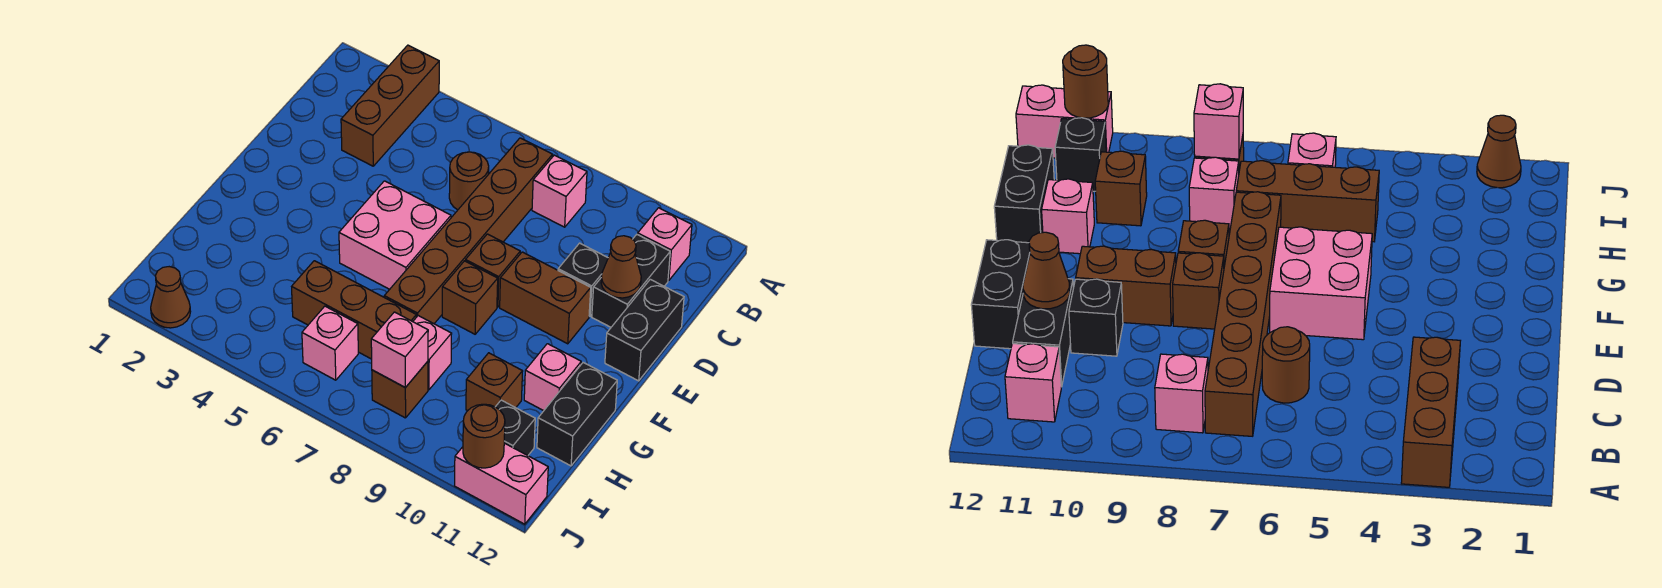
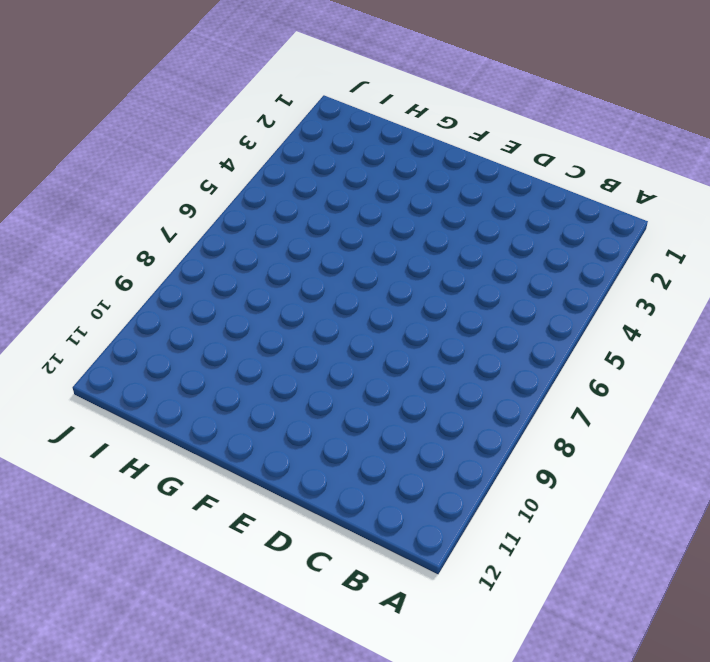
none -> brown brick A3:C3 level 1
none -> brown brick B7:G7 level 1
none -> pink brick B8 level 1

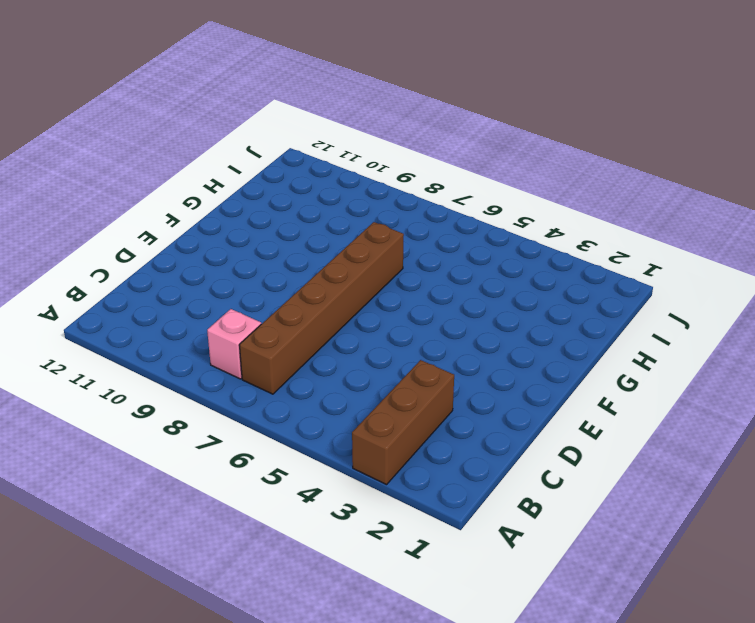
none -> pink brick B11 level 1
none -> brown round brick C6 level 1
none -> black brick C11:D11 level 1

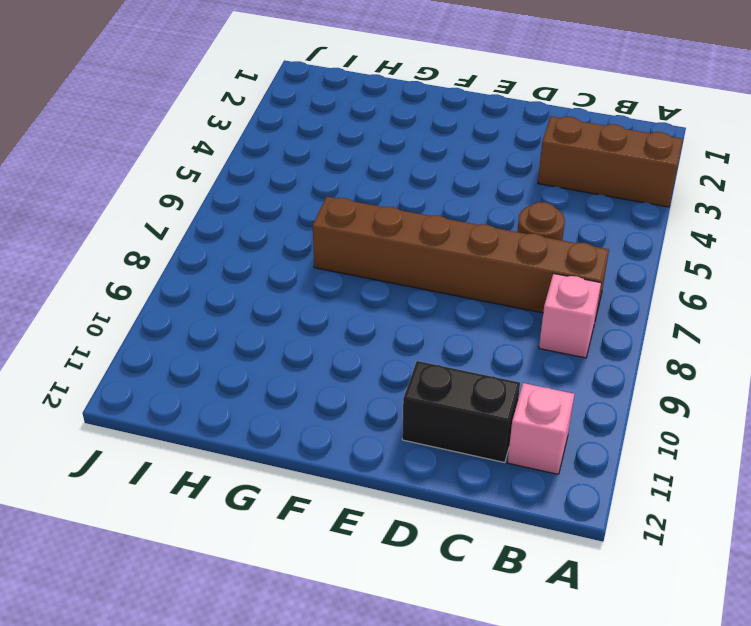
none -> black brick D10 level 1
none -> black brick D12:E12 level 1
none -> pink brick E5:F6 level 1

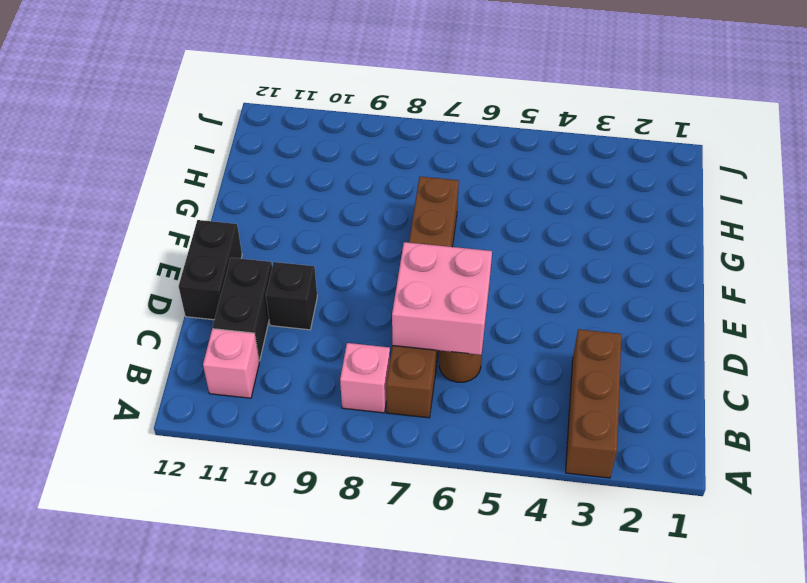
pink brick C6:D7 level 2 -> pink brick E5:F6 level 1
none -> brown brick E8 level 1
none -> brown brick E9:E10 level 1
none -> brown brick F8 level 1

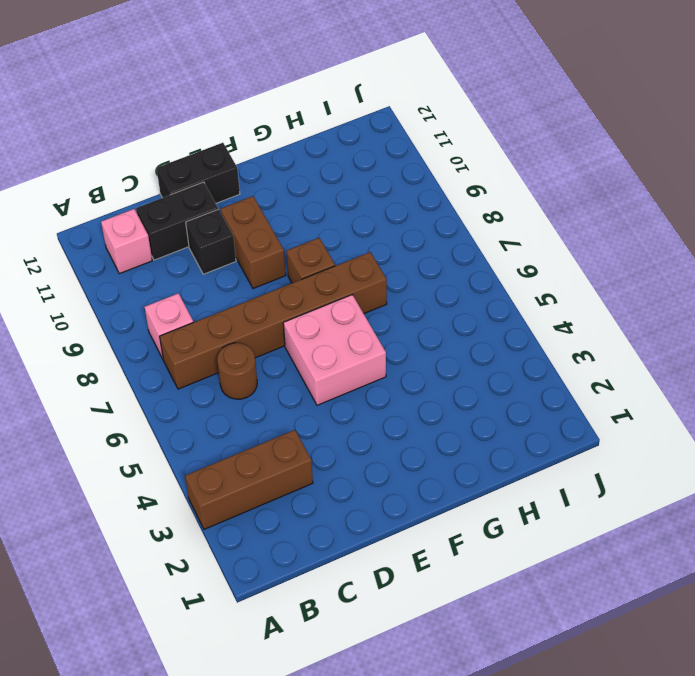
none -> brown brick E8 level 1
none -> pink brick G11 level 1
none -> black brick G12:H12 level 1

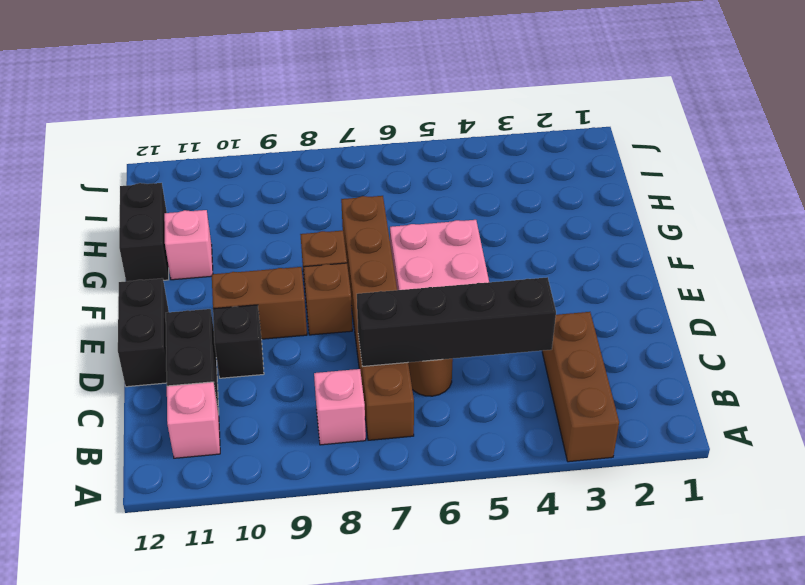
black brick C4:C7 level 2 -> none
none -> brown brick H5:H7 level 1
none -> pink brick H8 level 1
none -> brown brick H10 level 1

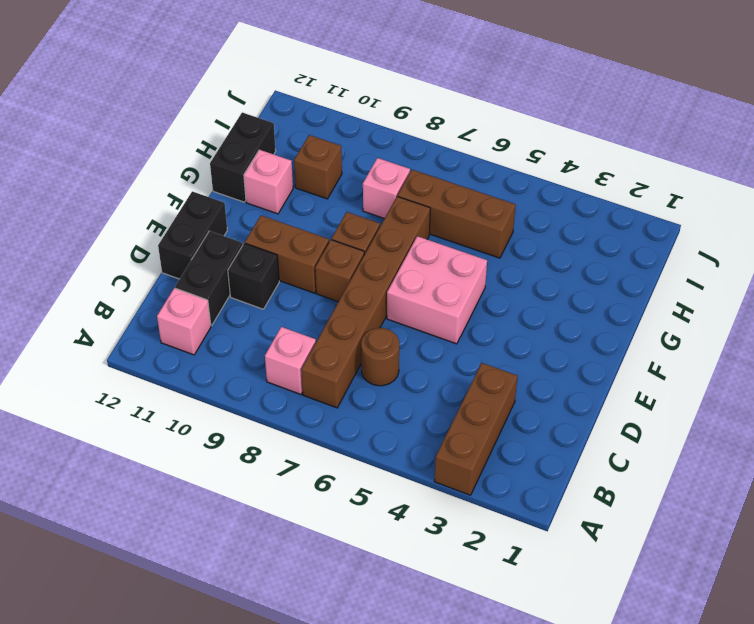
none -> pink brick I6 level 1
none -> brown brick I8 level 1
none -> black brick I11 level 1

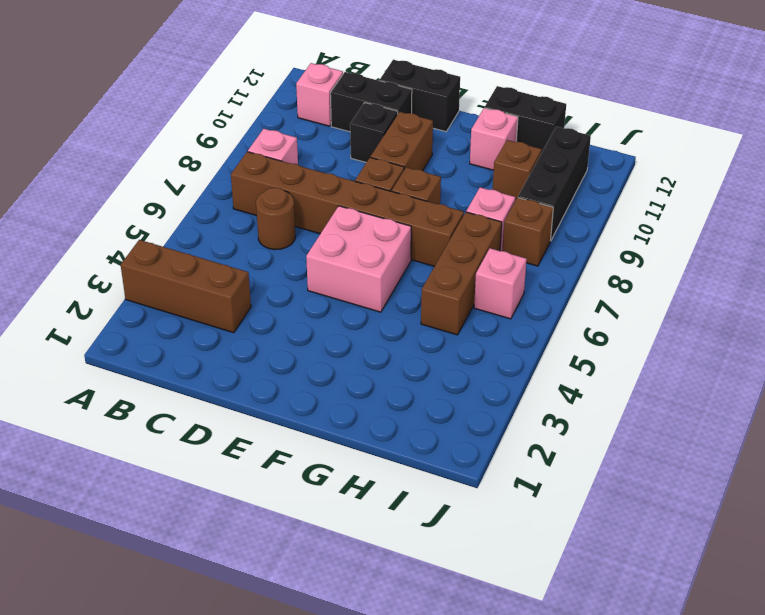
black brick I9:I11 level 1 -> black brick I11 level 1
none -> brown cone J2 level 1
none -> pink brick J11:J12 level 1
none -> brown cone D11 level 2

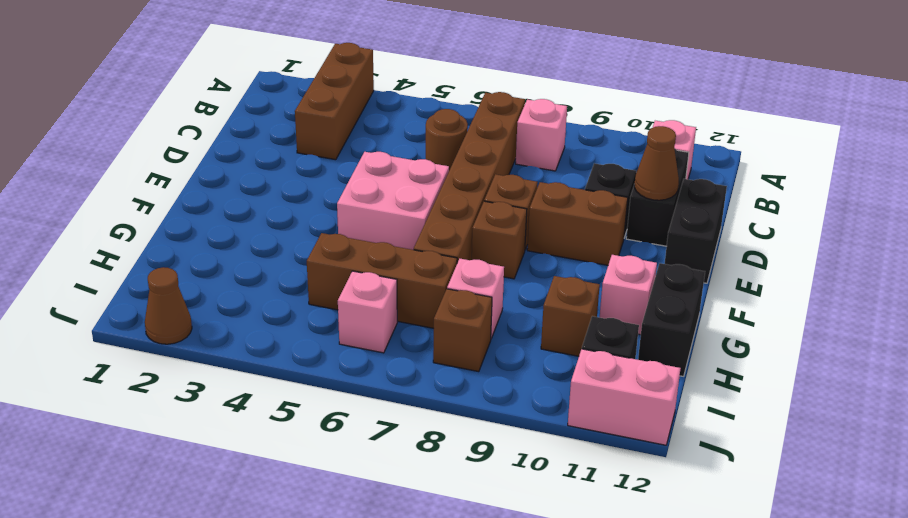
none -> pink brick I8 level 2
none -> brown round brick J11 level 2

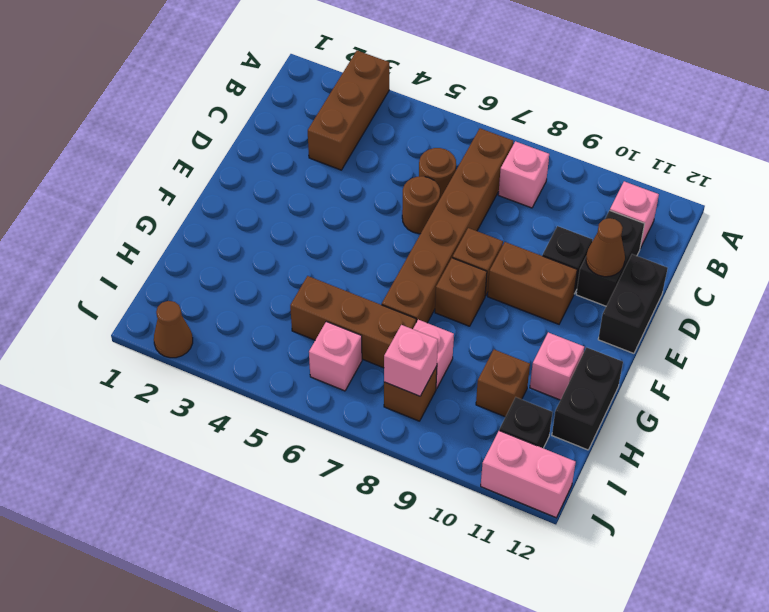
brown round brick D6 level 1 -> brown round brick J11 level 2
none -> pink brick E5:F6 level 1

